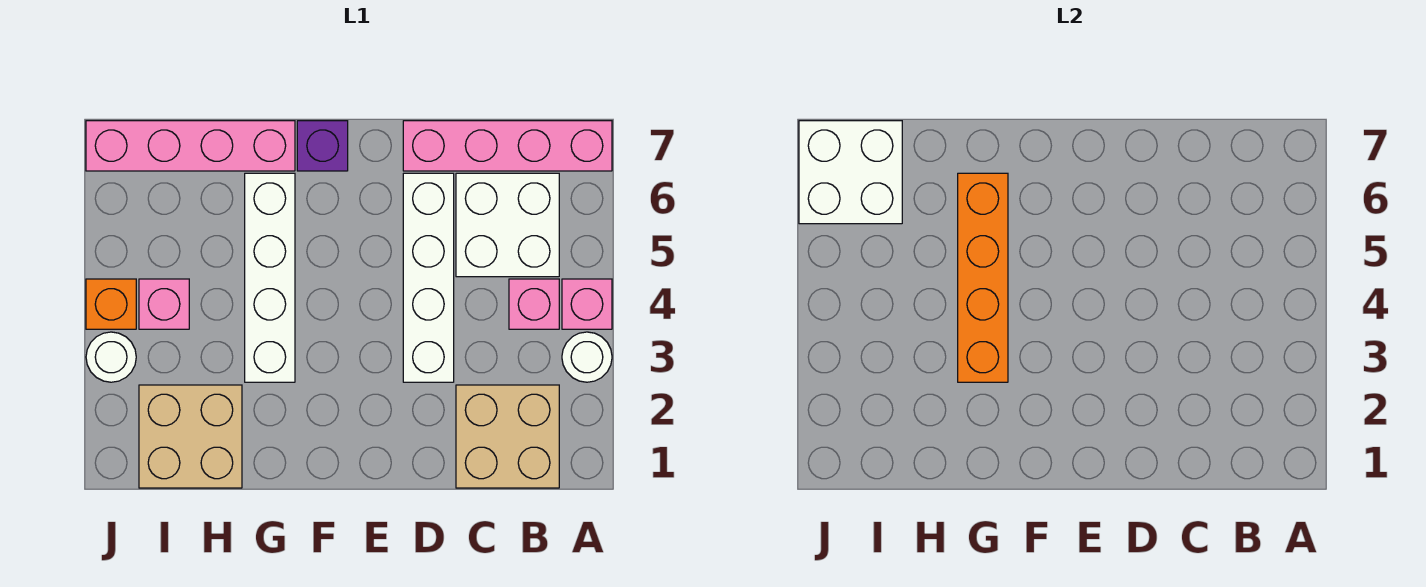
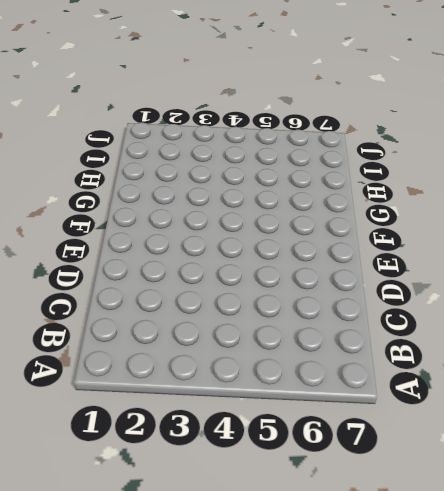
none -> white round brick A3 level 1
none -> pink brick A4 level 1
none -> pink brick A7:D7 level 1

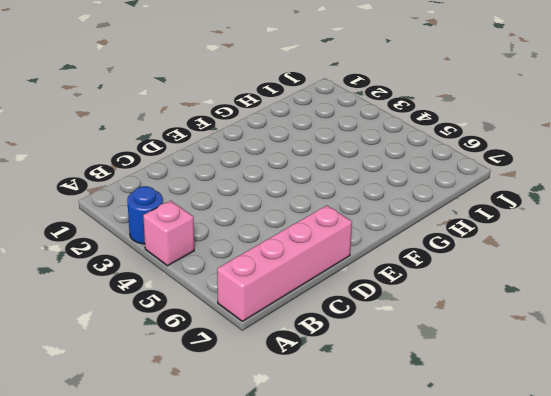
blue round brick A3 level 1 -> white round brick A3 level 1
none -> tan brick B1:C2 level 1
none -> pink brick B4 level 1
none -> white brick B5:C6 level 1

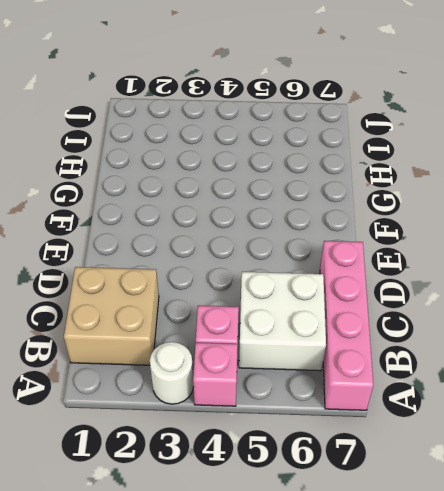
none -> white brick D3:D6 level 1
none -> purple brick F7 level 1
none -> white brick G3:G6 level 1

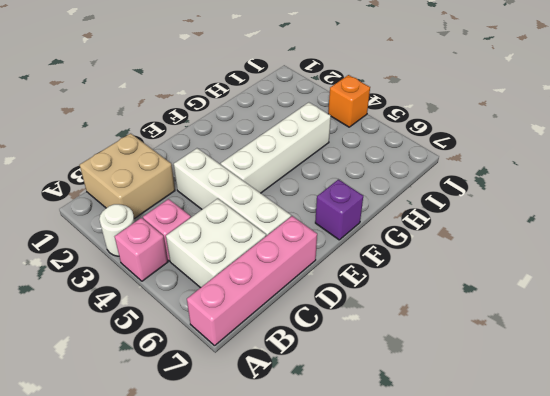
white brick E4:H4 level 1 -> white brick G3:G6 level 1
none -> pink brick G7:J7 level 1
none -> tan brick H1:I2 level 1
none -> pink brick I4 level 1

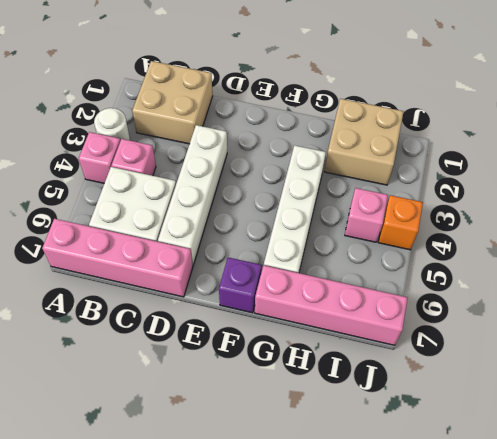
none -> white round brick J3 level 1
none -> orange brick G3:G6 level 2
none -> white brick I6:J7 level 2

